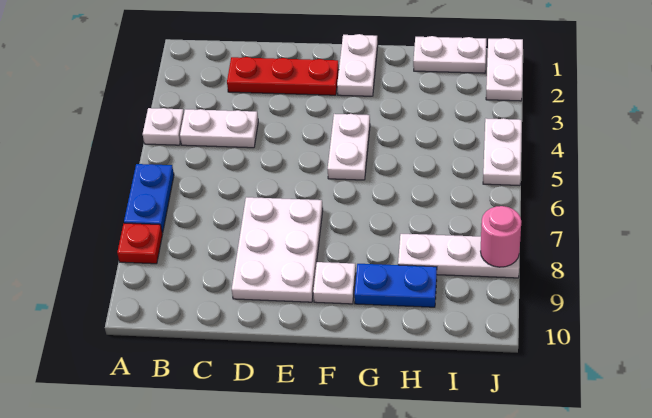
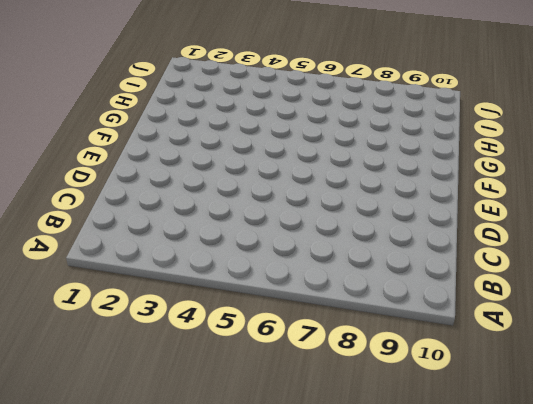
none -> white plate A4 level 1
none -> blue plate A6:A7 level 1
none -> red plate A8 level 1

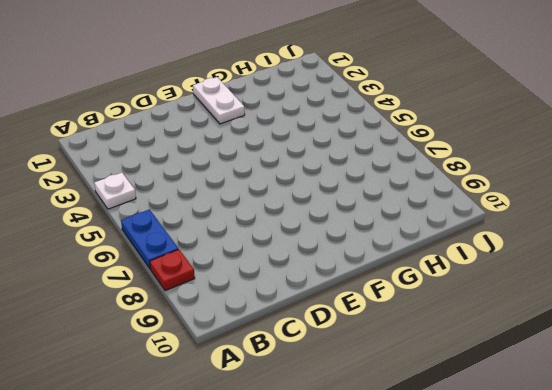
none -> white plate B4:C4 level 1
none -> red plate C2:E2 level 1
none -> white plate D7:E9 level 1

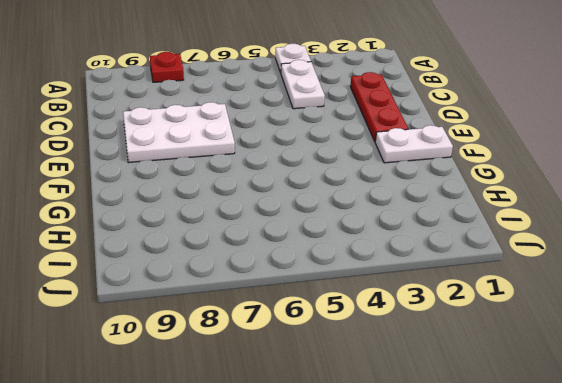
none -> blue plate A6:A7 level 1
none -> white plate F4:F5 level 1
none -> white plate F9 level 1

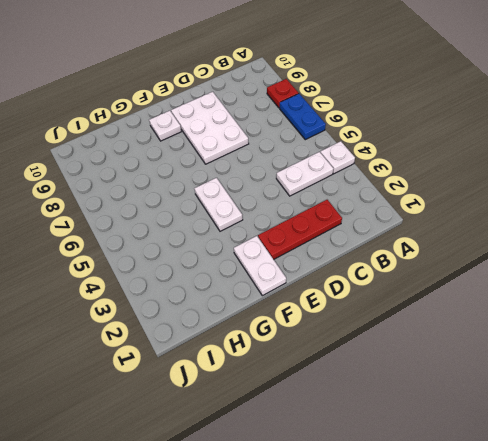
none -> blue plate G9:H9 level 1
none -> white plate H1:I1 level 1
none -> white plate H8:J8 level 1

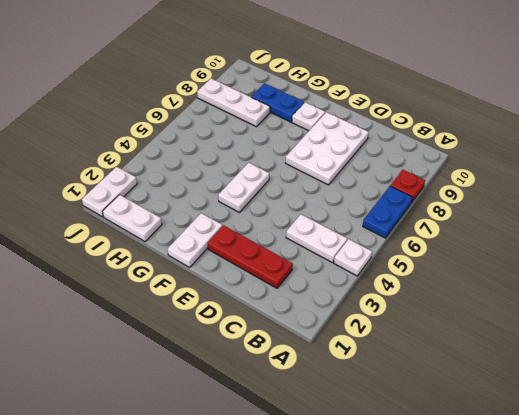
none -> white plate J4:J5 level 1
none -> pink round brick J8 level 2

